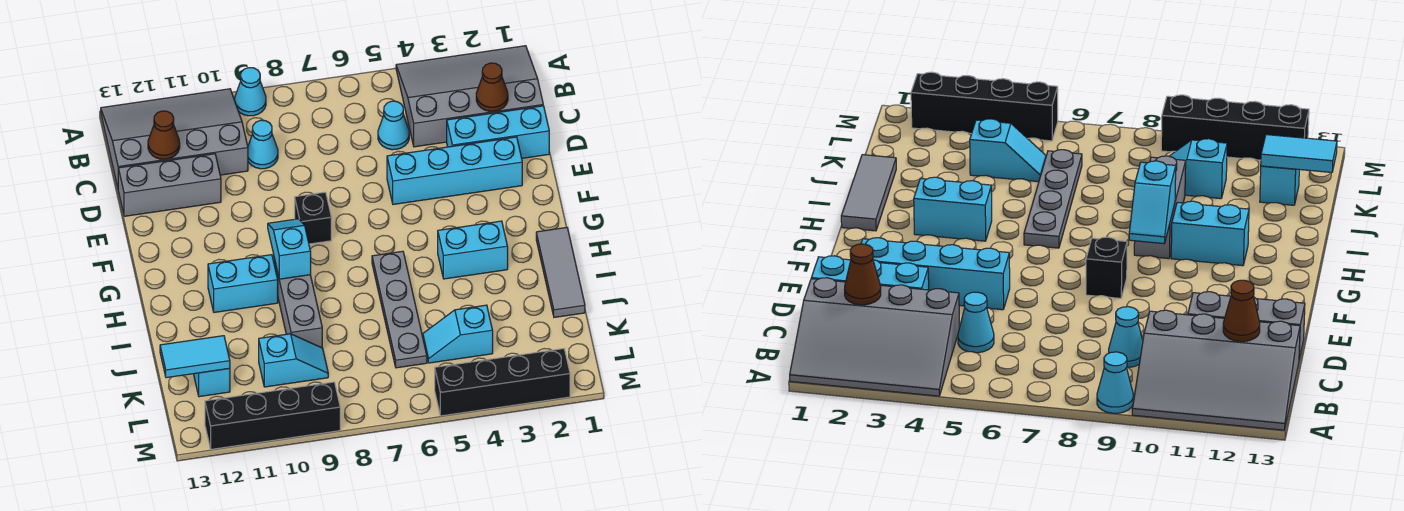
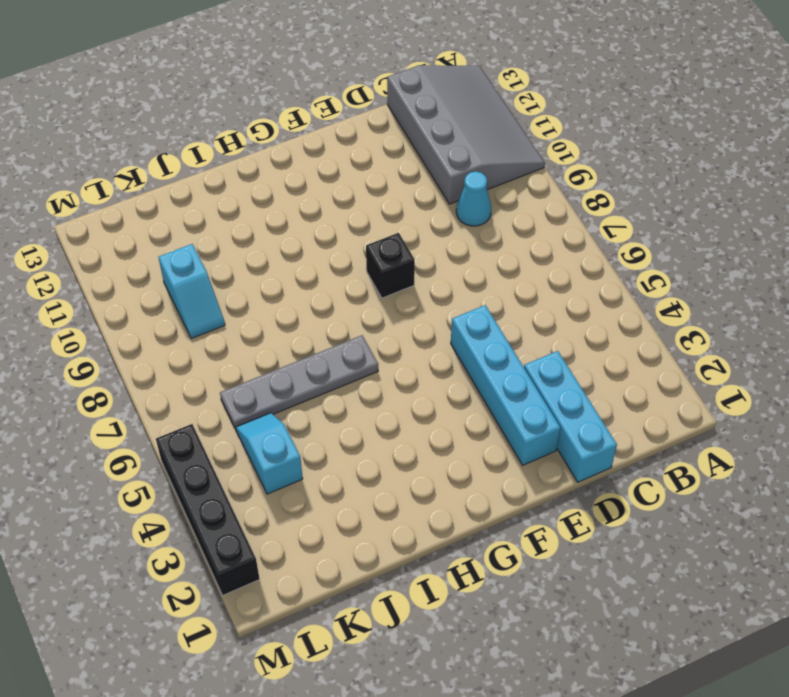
none -> grey slope A1:C4 level 1 top C
none -> cyan cone A9 level 1
none -> cyan cone C5 level 1

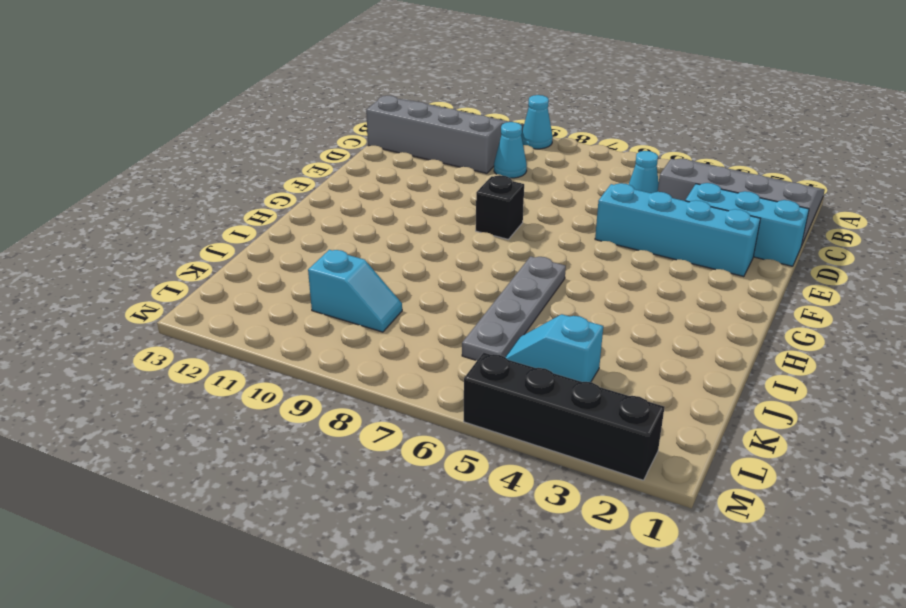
none -> grey brick D11:D13 level 1
none -> grey tile H1:J1 level 1
none -> cyan brick H3:H4 level 1

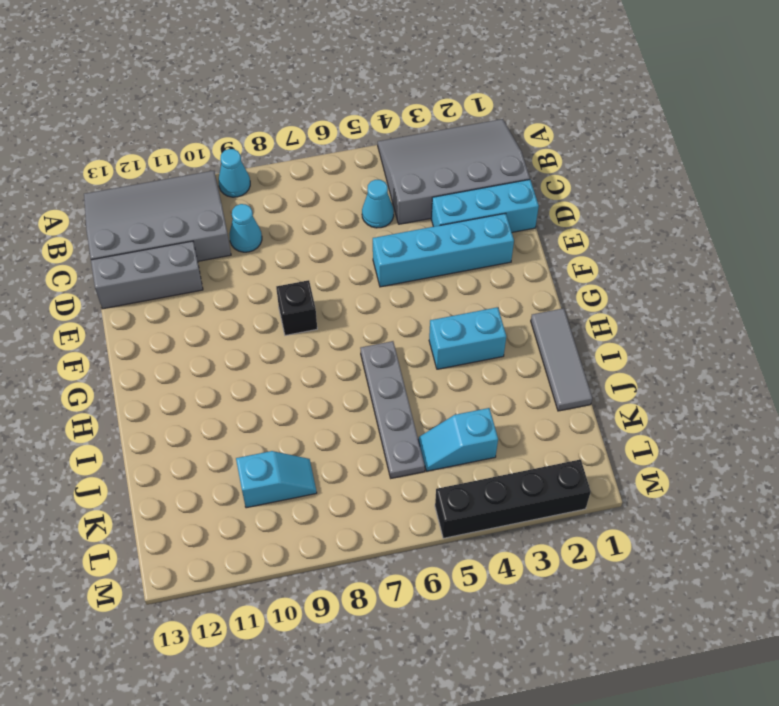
none -> grey brick H9:J9 level 1
none -> cyan brick H10:H11 level 1
none -> cyan brick K12 level 1

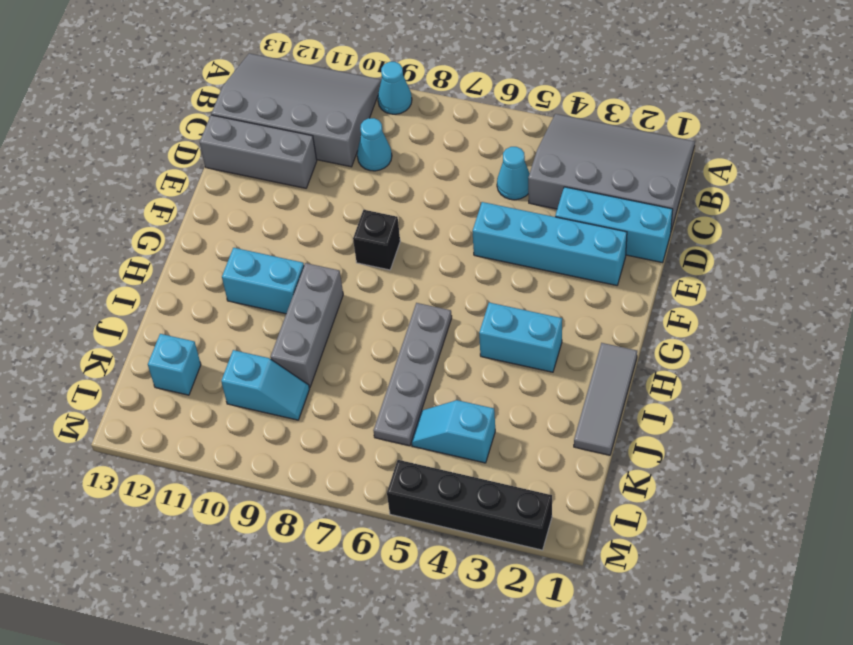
none -> black brick M9:M12 level 1
none -> brown cone C2 level 2
none -> brown cone C12 level 2

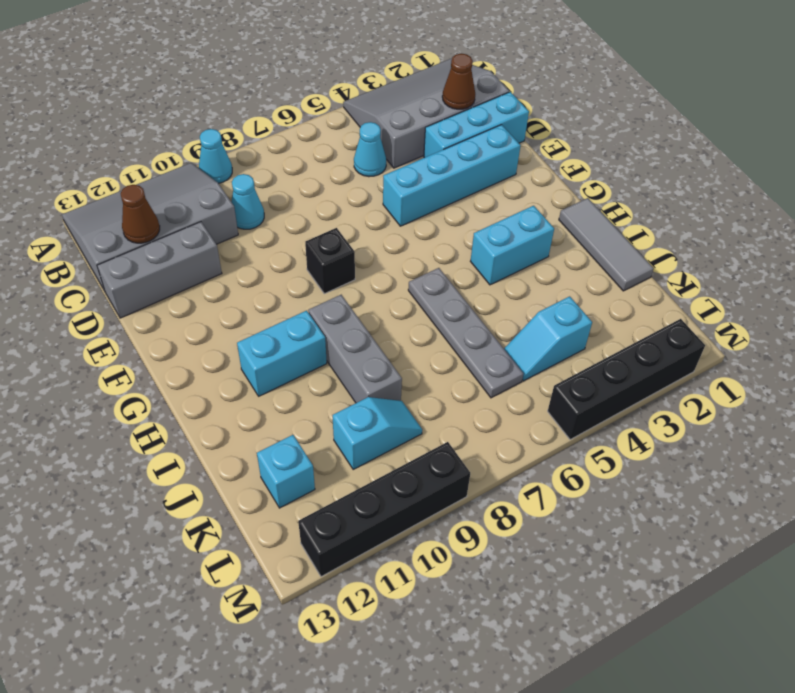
none -> cyan slope G9:H9 level 2 top H
none -> cyan tile K12:K13 level 2

